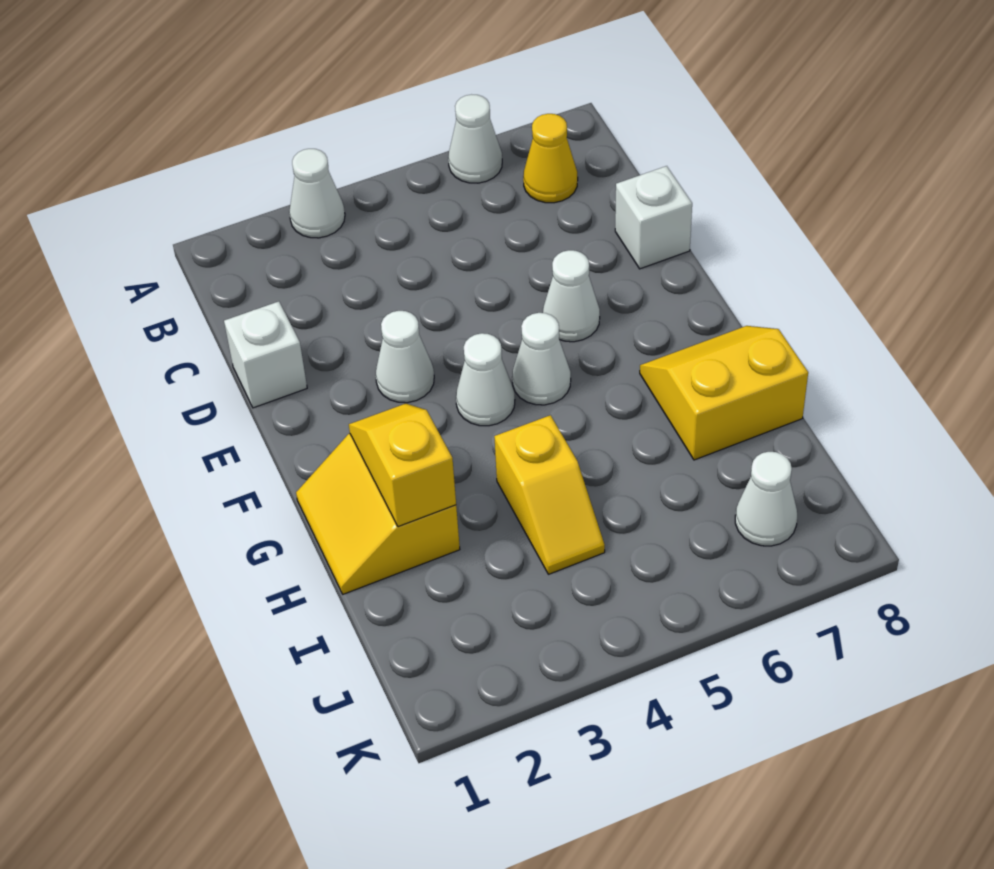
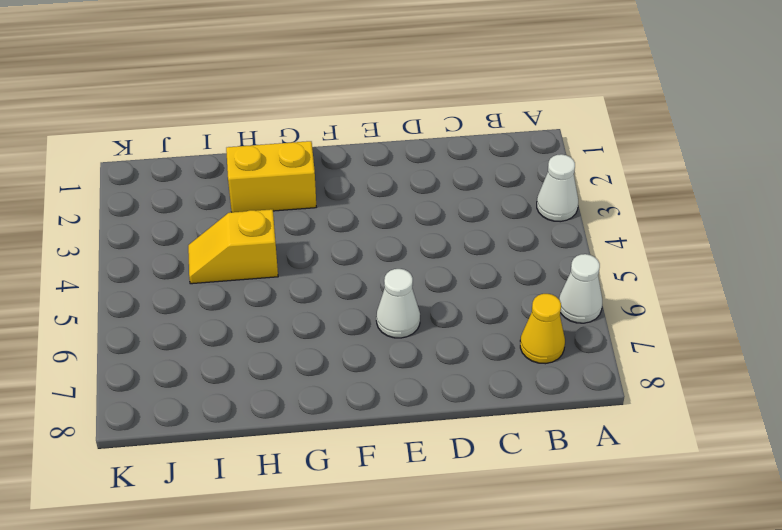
none -> white brick D1 level 1
none -> white brick D8 level 1
none -> white cone E3 level 1

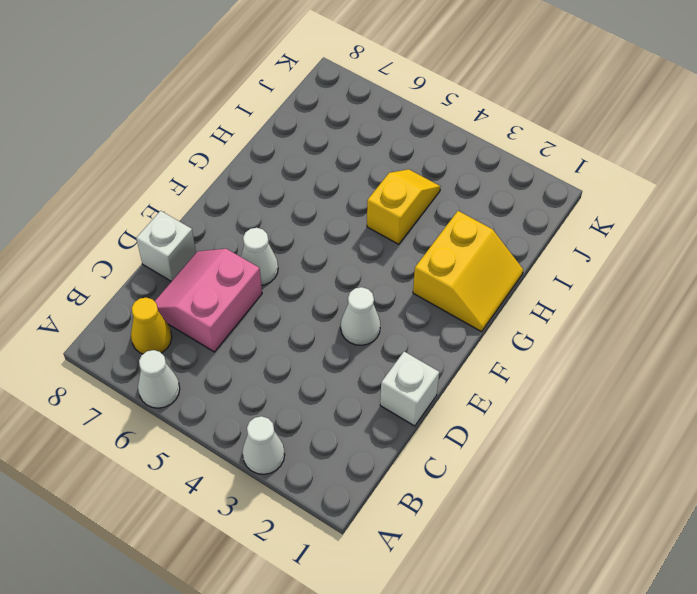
pink slope C6:D7 level 1 top 6 -> none
none -> white cone F4 level 1
none -> white cone F5 level 1
none -> yellow slope G7:H8 level 1 top H

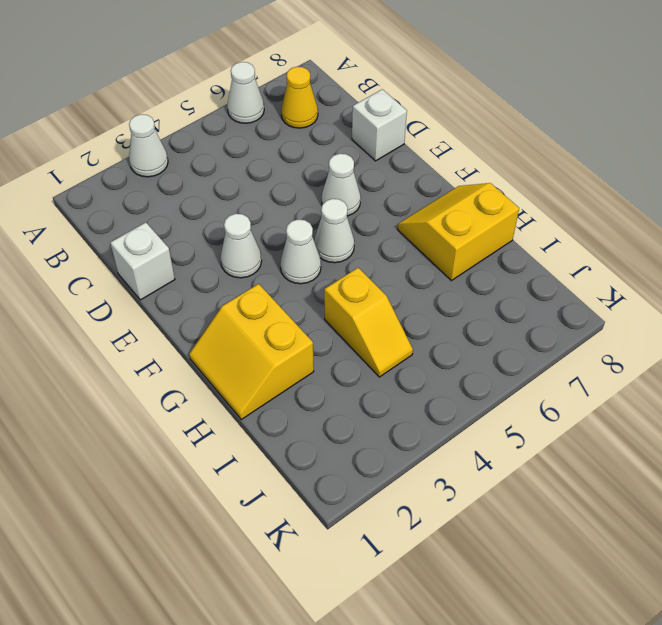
none -> white cone J7 level 1
none -> yellow slope G2:H2 level 2 top H

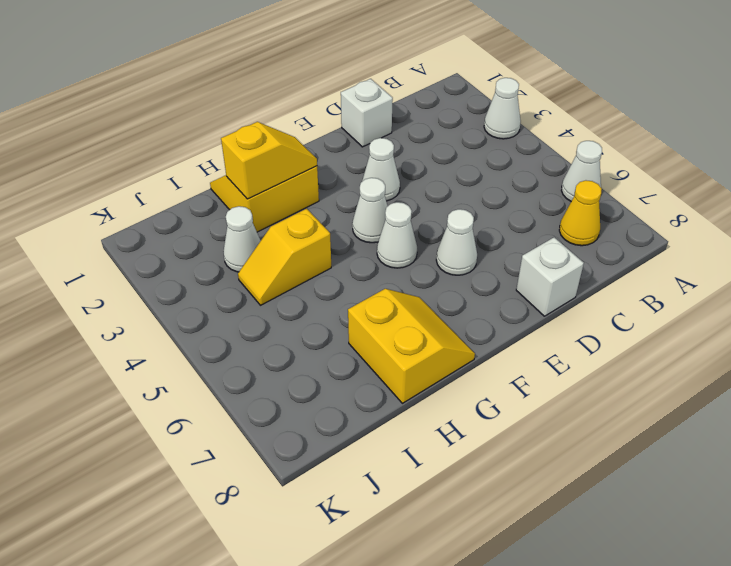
white cone I3 level 1 -> white cone J7 level 1

